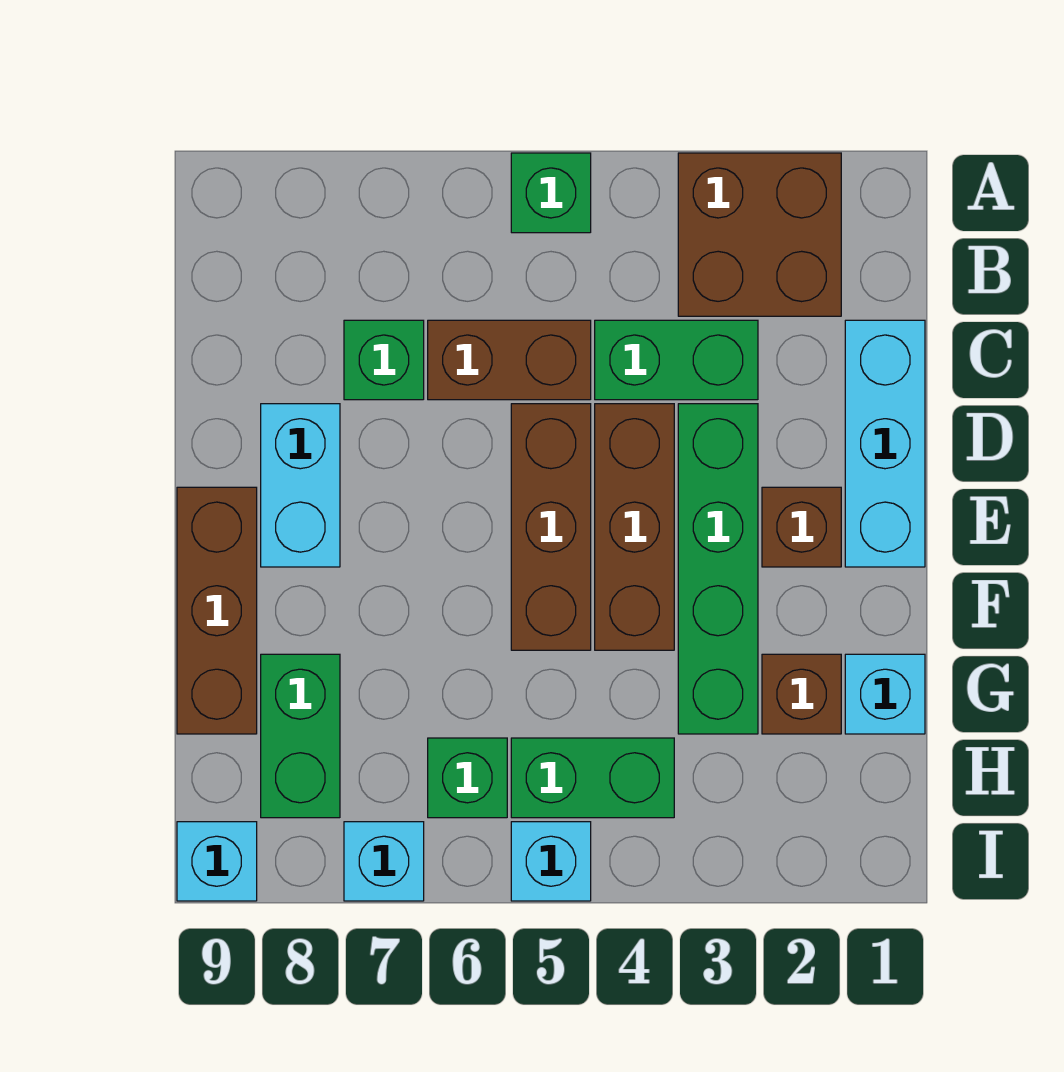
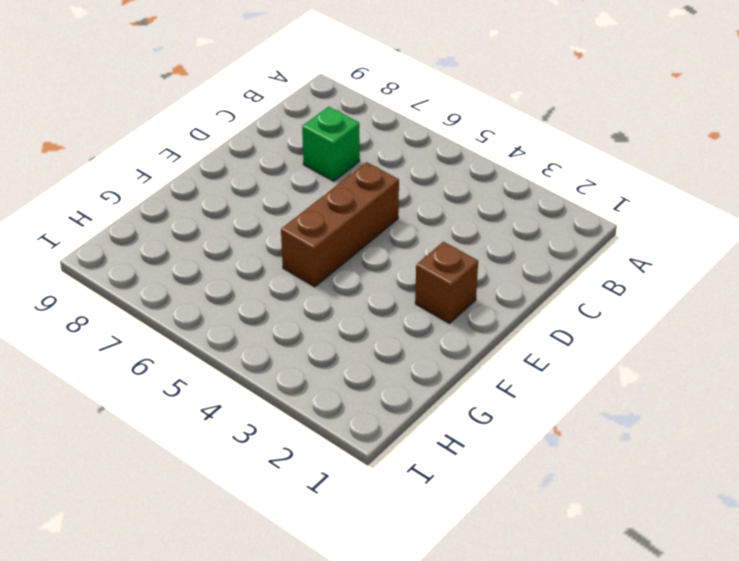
none -> brown brick A2:B3 level 1
none -> green brick A5 level 1
none -> cyan brick C1:E1 level 1

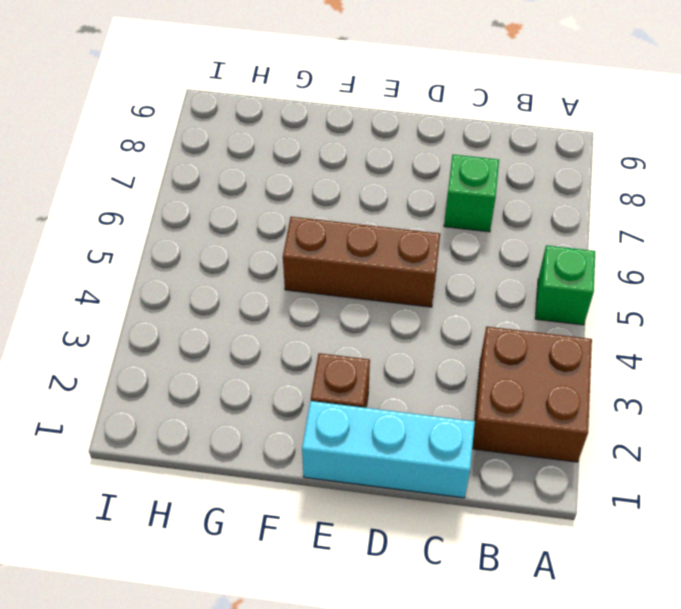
none -> green brick C3:C4 level 1
none -> brown brick C5:C6 level 1
none -> green brick D3:G3 level 1

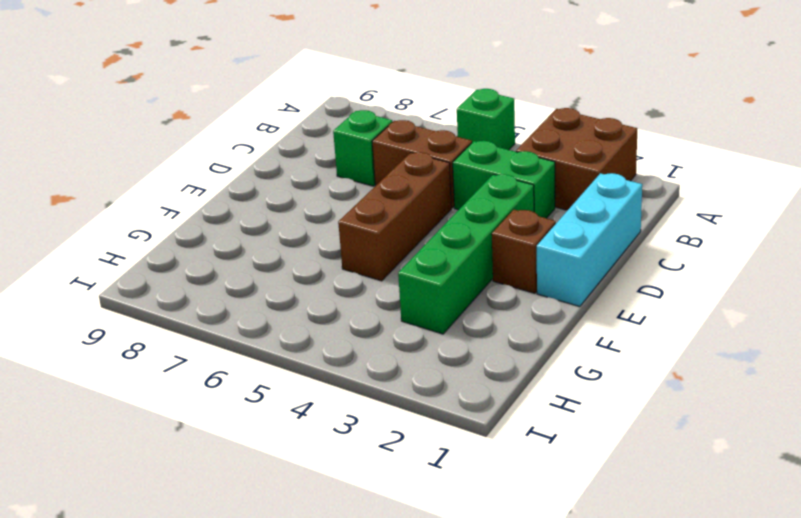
none -> brown brick D4:F4 level 1
none -> cyan brick D8:E8 level 1
none -> brown brick E9:G9 level 1

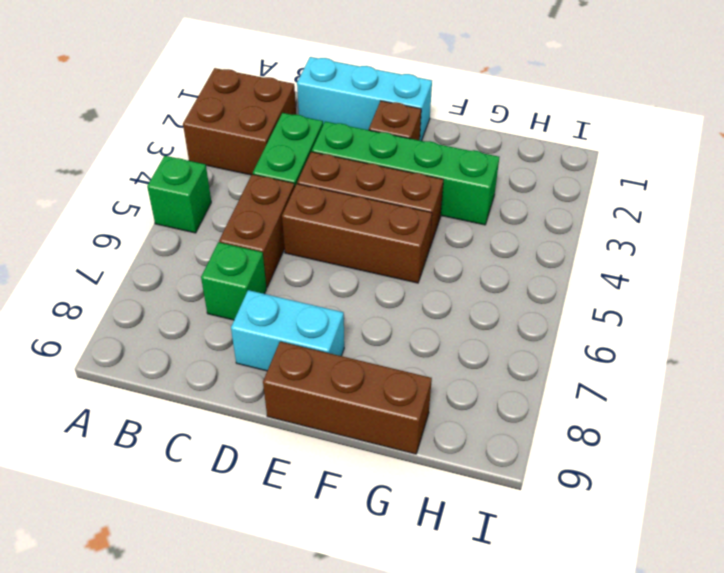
none -> cyan brick G1 level 1
none -> brown brick G2 level 1
none -> green brick G8:H8 level 1

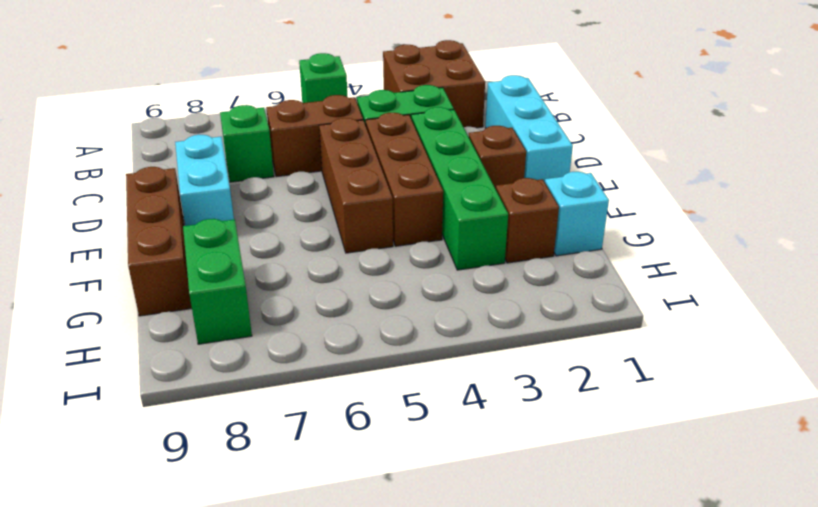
none -> green brick H4:H5 level 1
none -> green brick H6 level 1
none -> cyan brick I5 level 1

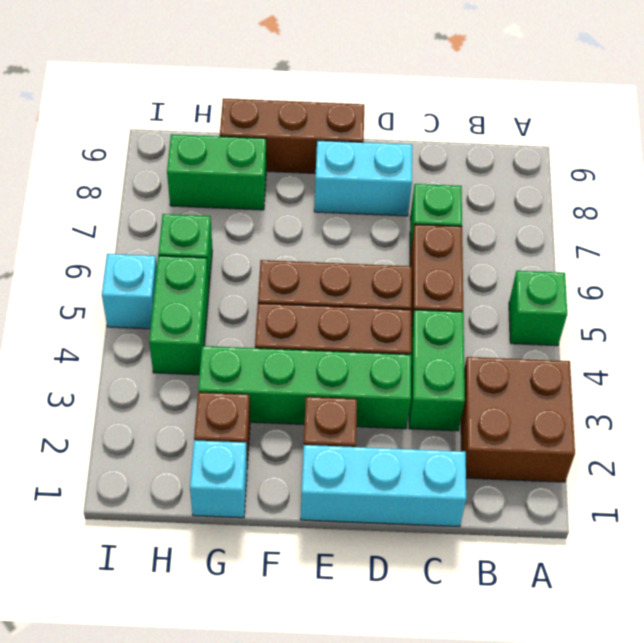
none -> cyan brick I7 level 1
none -> cyan brick I9 level 1

